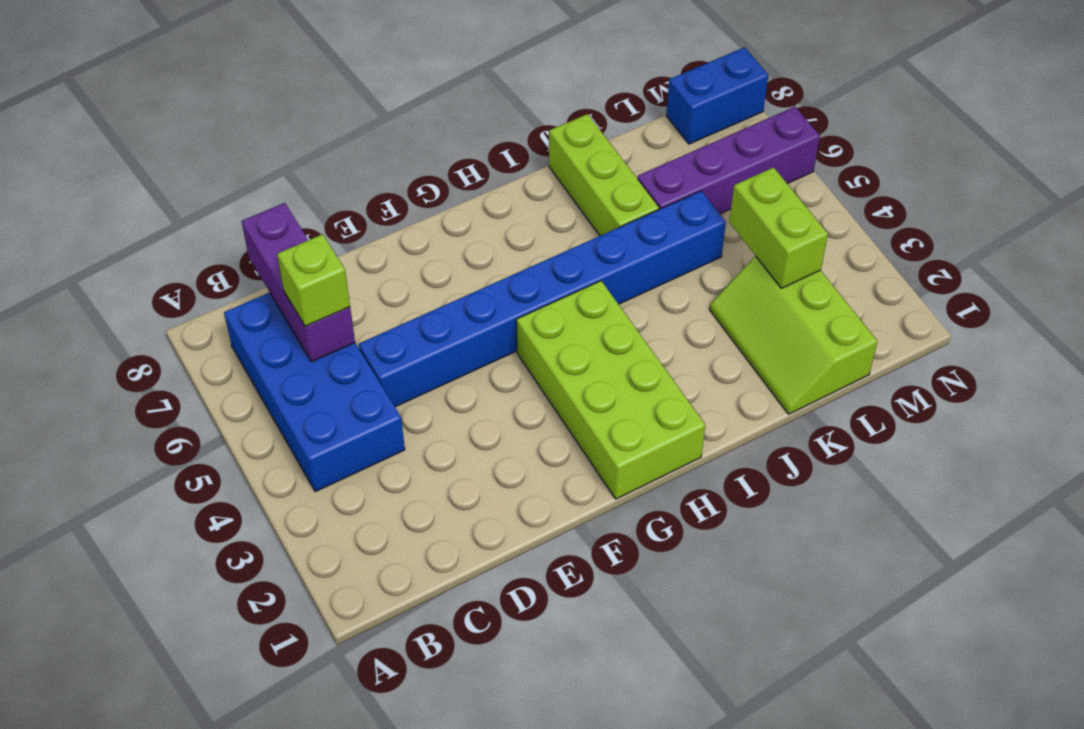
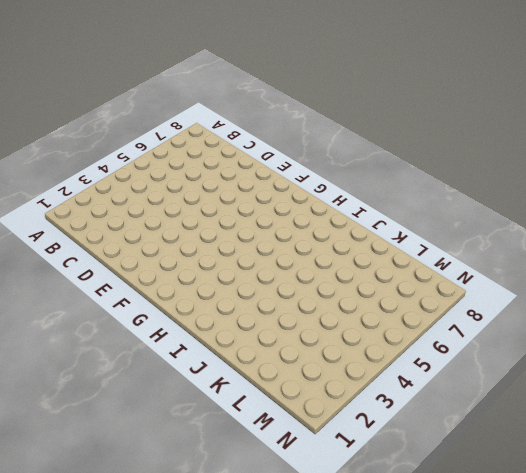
none -> blue brick B4:C7 level 1
none -> blue brick D5:K5 level 1

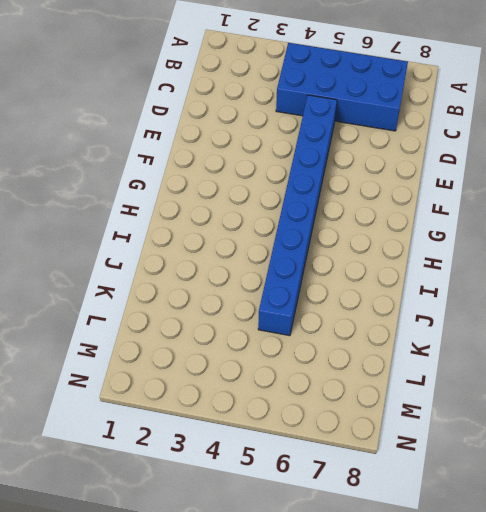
none -> lime brick G1:H4 level 1
none -> lime brick J6:J8 level 1

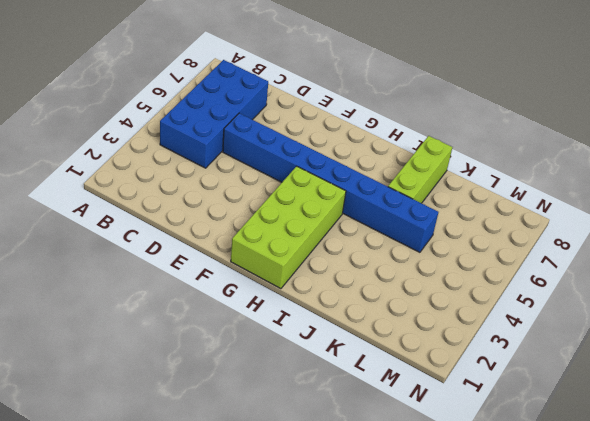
none -> lime slope K1:L3 level 1 top L
none -> purple brick K6:N6 level 1

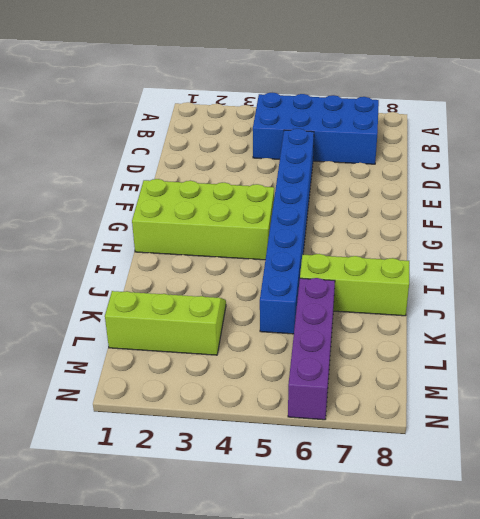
none -> blue brick M8:N8 level 1
none -> purple brick C6:C8 level 2

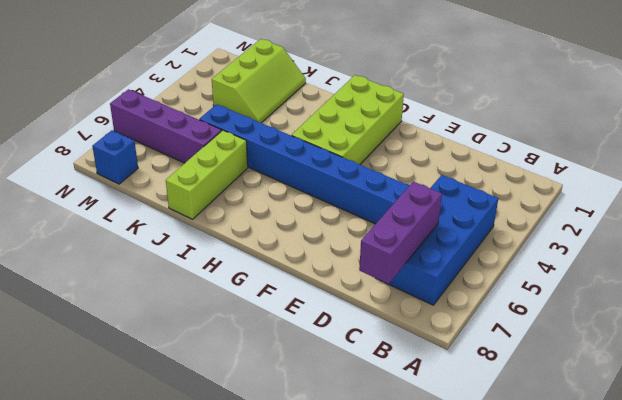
blue brick M8 level 1 -> blue brick M8:N8 level 1
none -> lime brick L3:L4 level 2
none -> lime brick C6 level 3

